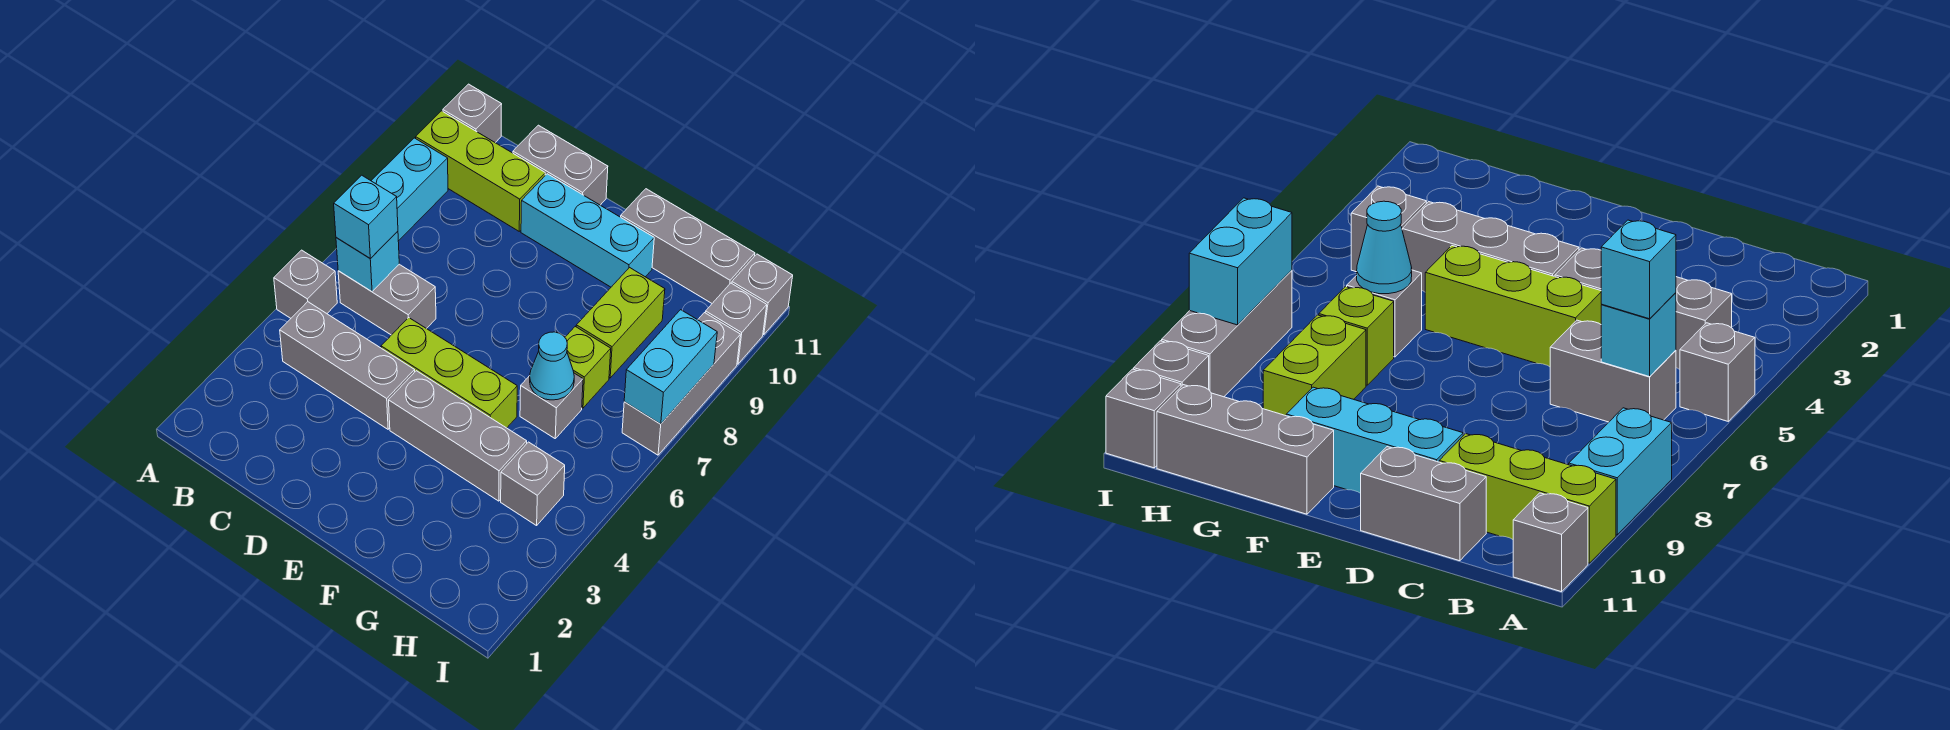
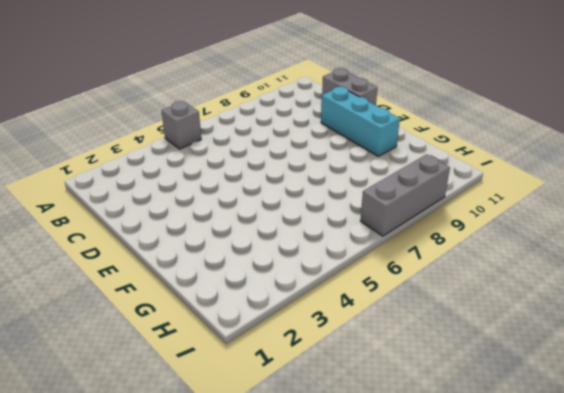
none -> cyan brick A8:A9 level 1
none -> lime brick A10:C10 level 1
none -> grey brick A11 level 1

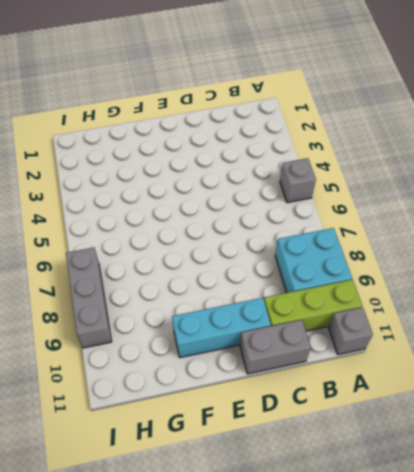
cyan brick A8:B9 level 1 -> cyan brick A8:A9 level 1
none -> grey brick B4:D4 level 1
none -> grey brick B6:C6 level 1
none -> lime brick D5:F5 level 1

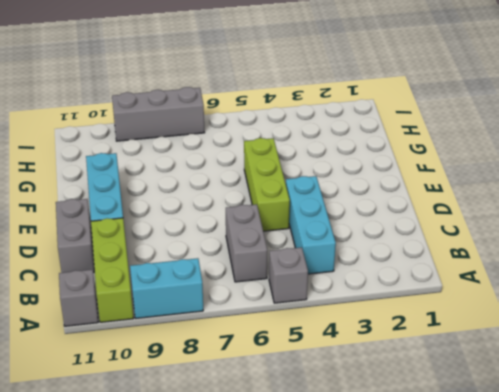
cyan brick B4:D4 level 1 -> grey brick B4:D4 level 1
none -> grey brick E4:G4 level 1
none -> grey brick F11:H11 level 1
none -> grey brick G6 level 1

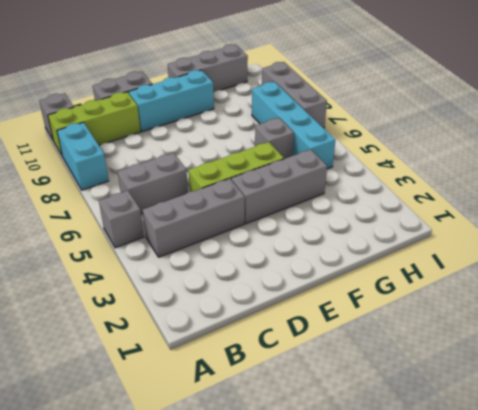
cyan brick H5:H8 level 1 -> none
none -> lime brick G7 level 1
none -> lime brick G8:G9 level 1
none -> grey brick H4 level 1

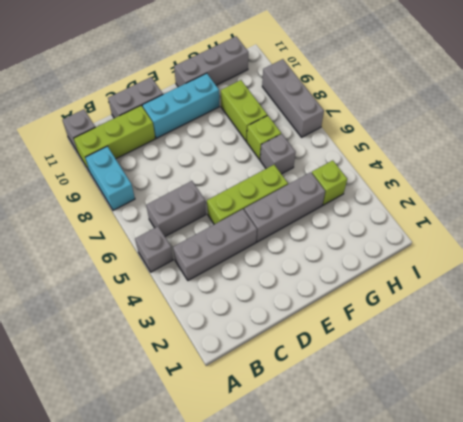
lime brick H4 level 1 -> grey brick H4 level 1
none -> grey brick I10 level 1
none -> grey brick I11 level 1
none -> cyan brick B6 level 2

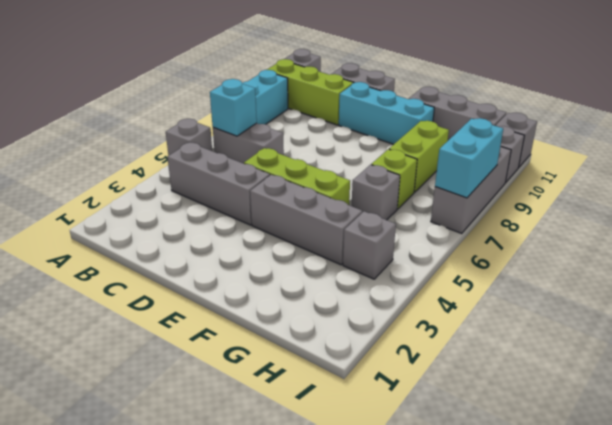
none -> cyan cone G6 level 2
none -> cyan brick B6 level 3

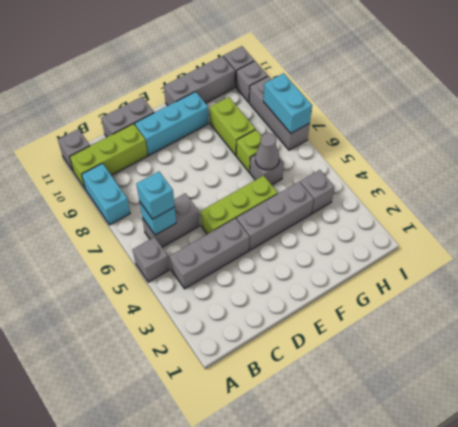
grey cone G6 level 2 -> cyan cone G6 level 2

